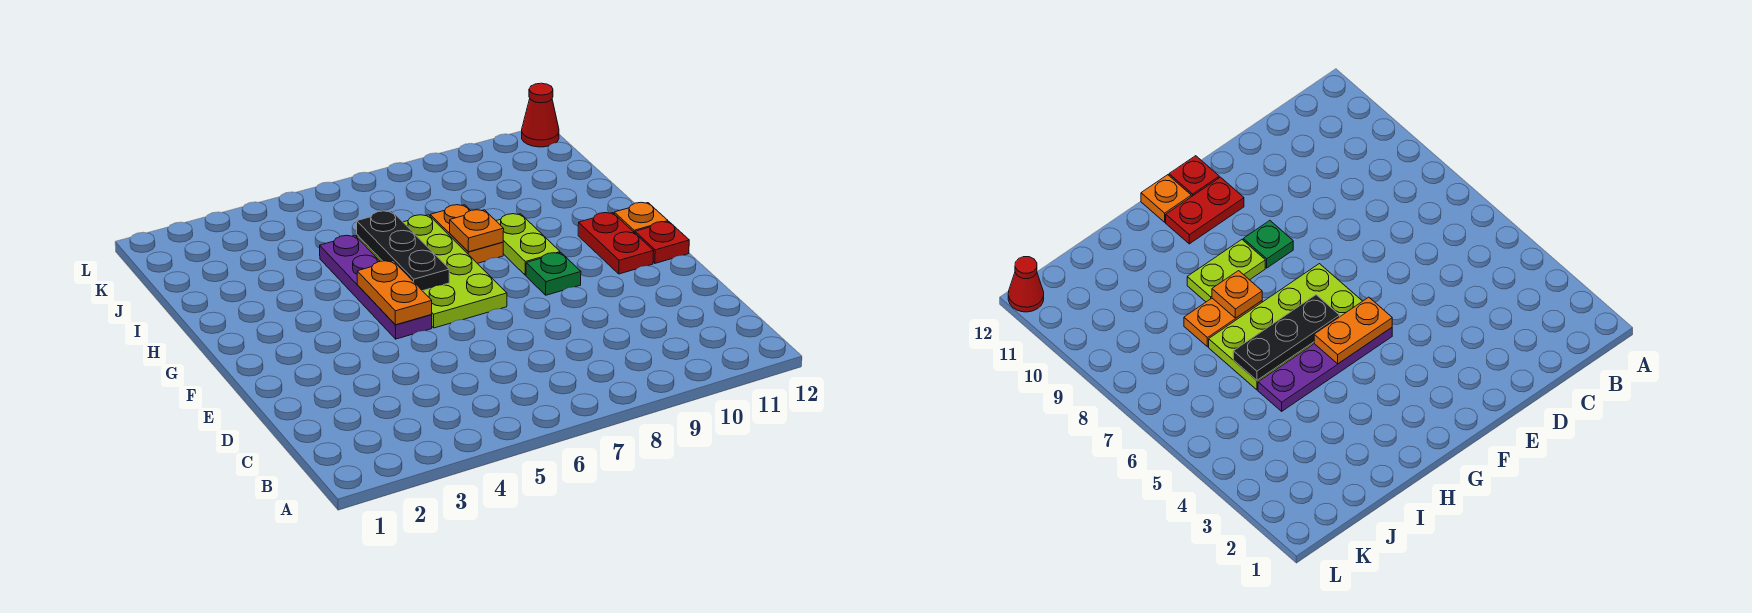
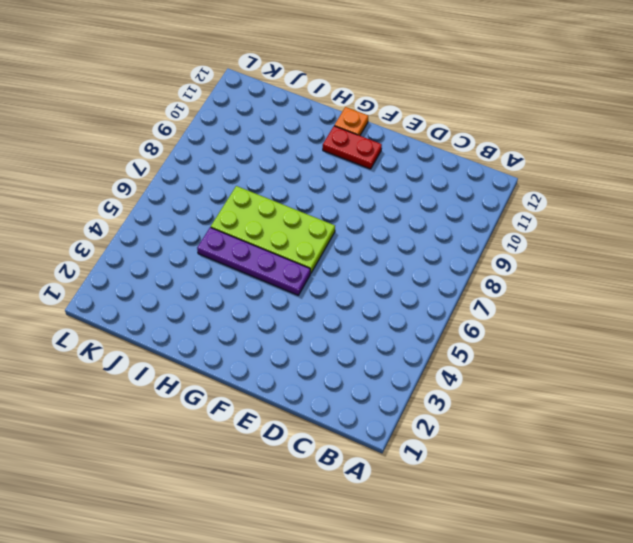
none -> green plate F9 level 1
none -> red plate F12 level 1
none -> lime plate G9:H9 level 1

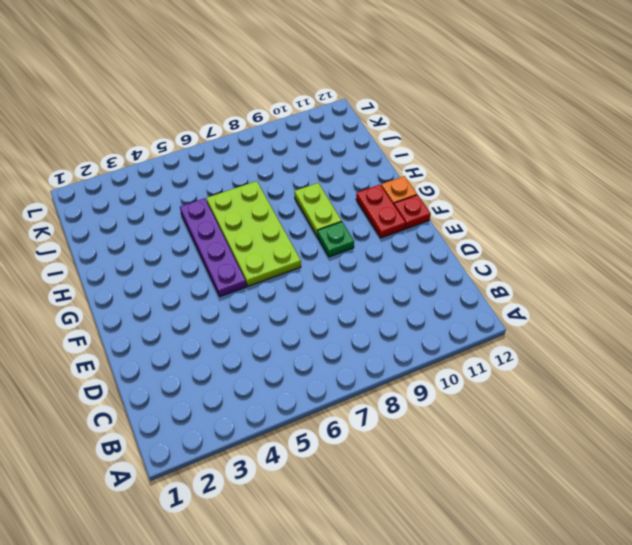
none -> orange plate H8:I8 level 1
none -> red cone L12 level 1
none -> orange plate F5:G5 level 2

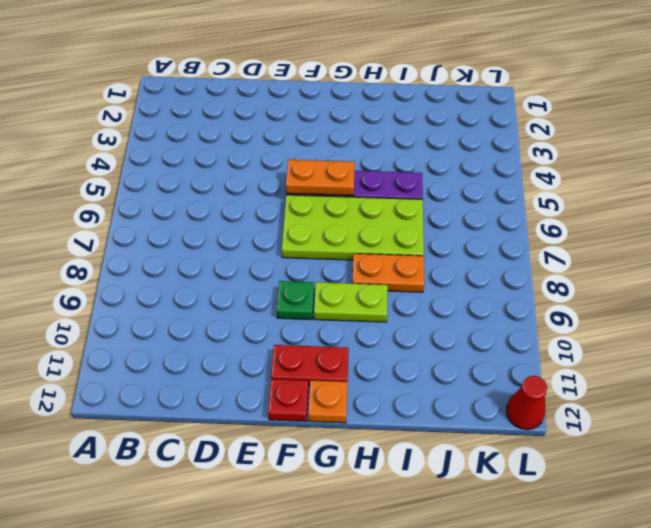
none -> black plate G6:I6 level 2
none -> orange plate H8 level 2

